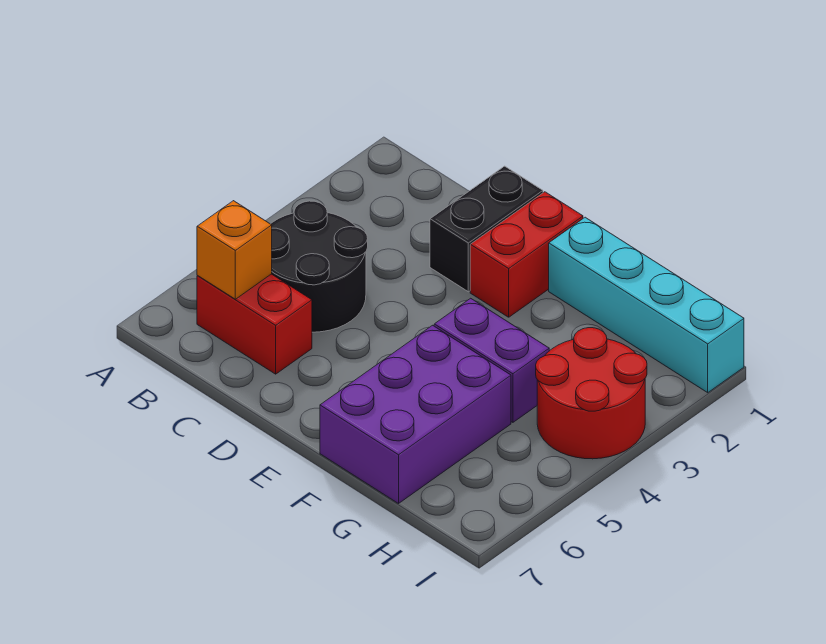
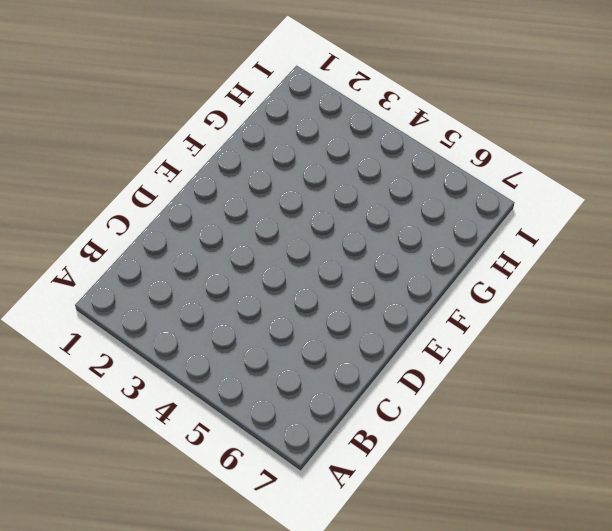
none -> black round brick B4:C5 level 1
none -> red brick B6:C6 level 1

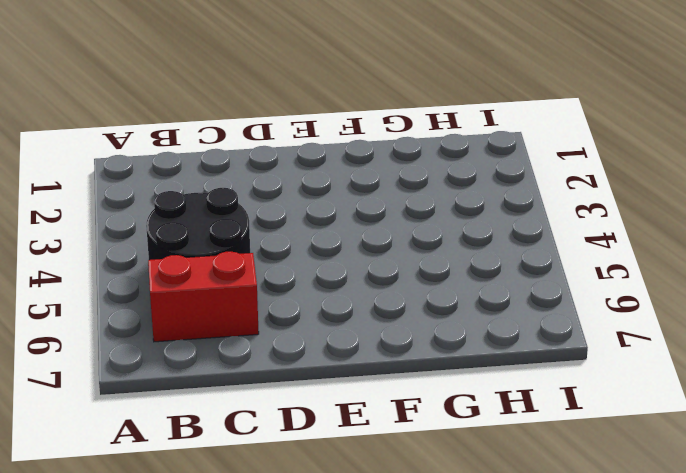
none -> black brick D1:D2 level 1
none -> red brick E1:E2 level 1

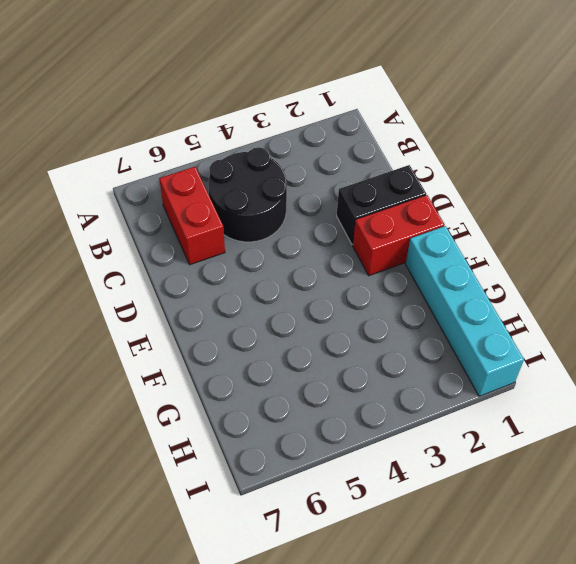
none -> purple brick F4:G4 level 1
none -> purple brick F5:G7 level 1

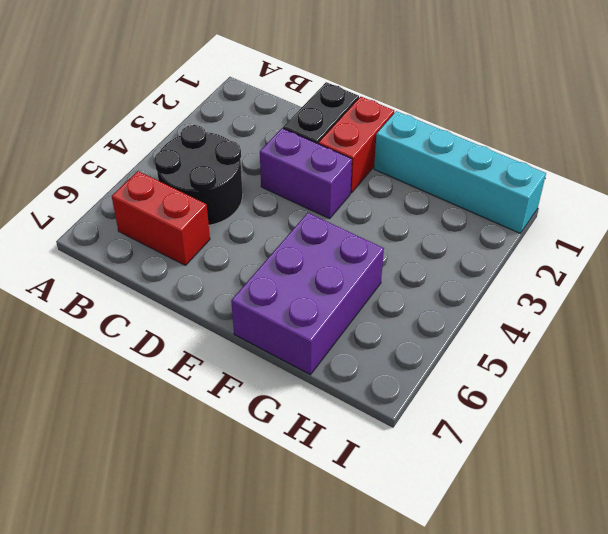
purple brick D3:E3 level 1 -> purple brick F4:G4 level 1
none -> red round brick H3:I4 level 1
none -> orange brick B6 level 2

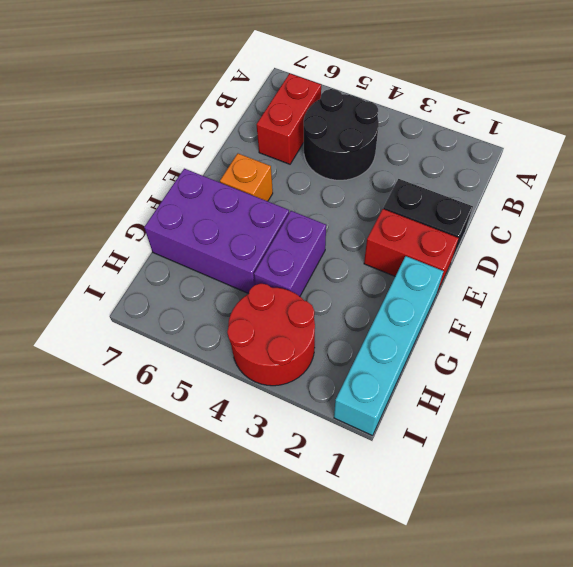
orange brick E6 level 1 -> orange brick B6 level 2

